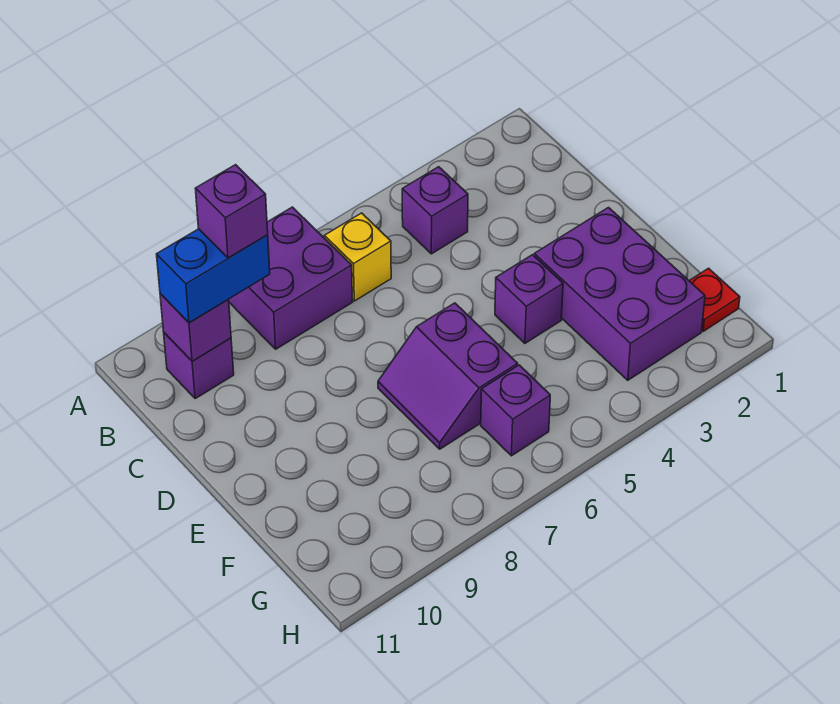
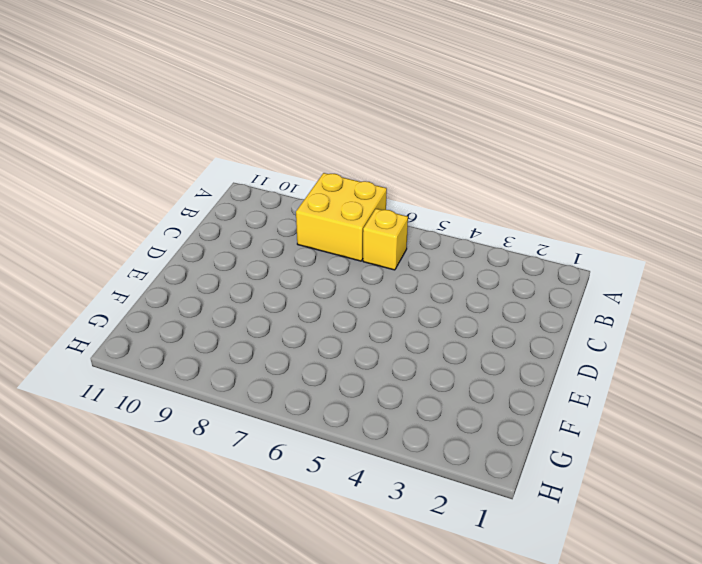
yellow brick A7:B8 level 1 -> purple brick A7:B8 level 1
none -> purple brick B4 level 1
none -> purple brick B10 level 1
none -> purple brick E2:G3 level 1

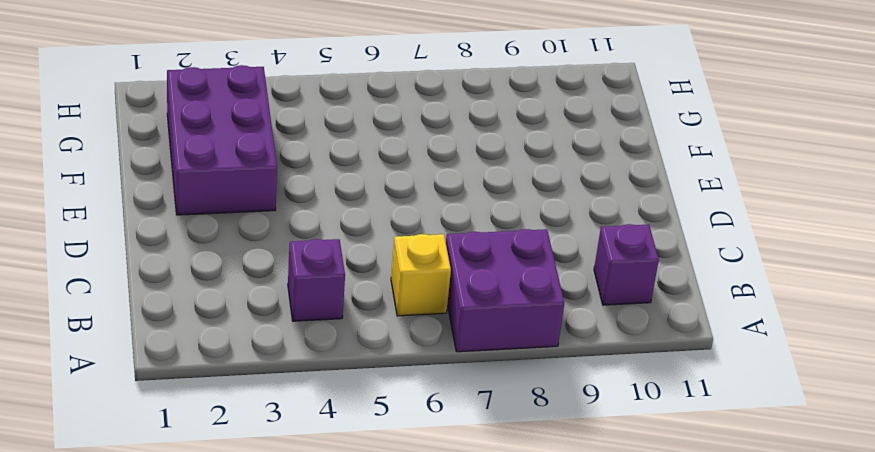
none -> purple brick E4 level 1
none -> purple slope E6:F7 level 1 top 6
none -> red plate G1 level 1

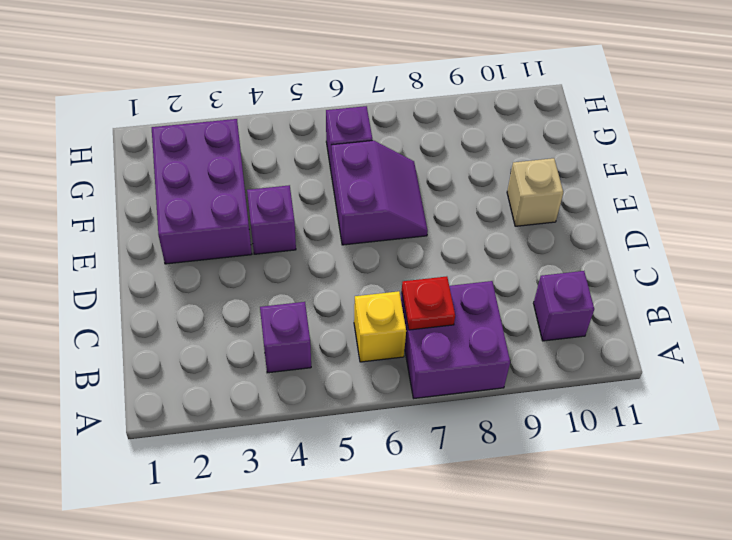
red plate B7 level 2 -> red plate G1 level 1
tan brick E10 level 1 -> none
none -> purple brick B10 level 2
none -> blue brick B9:B10 level 3
none -> purple brick B9 level 4

